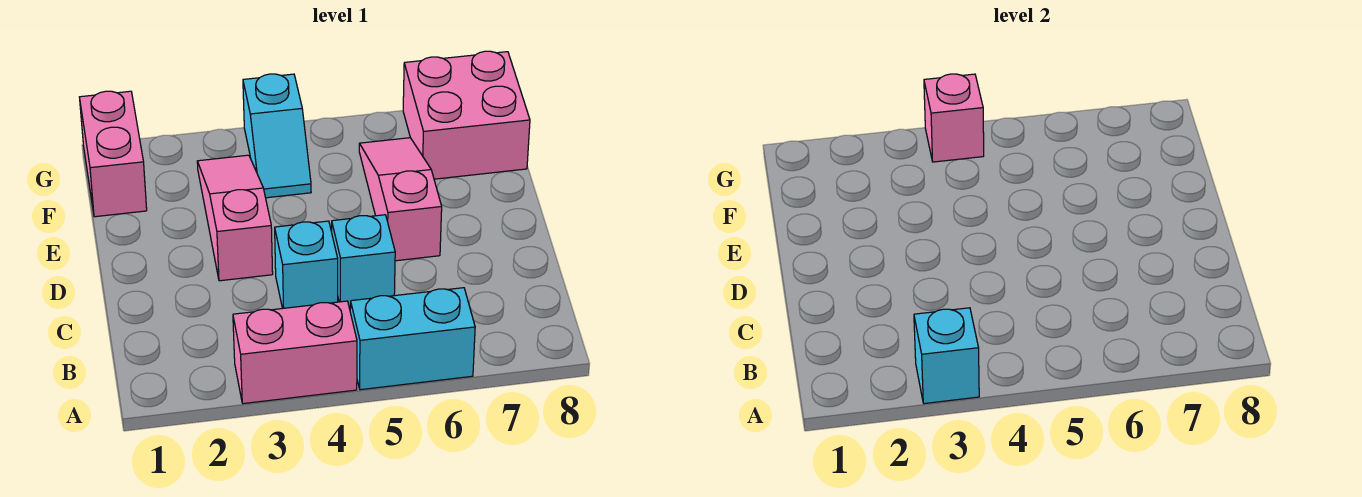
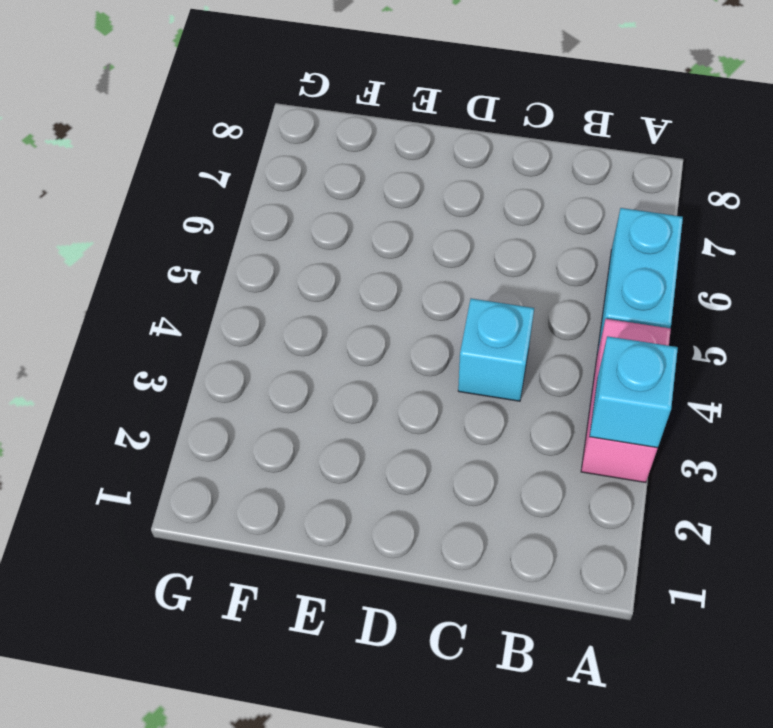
none -> cyan brick C5 level 1
none -> pink slope D3:F3 level 1 top D

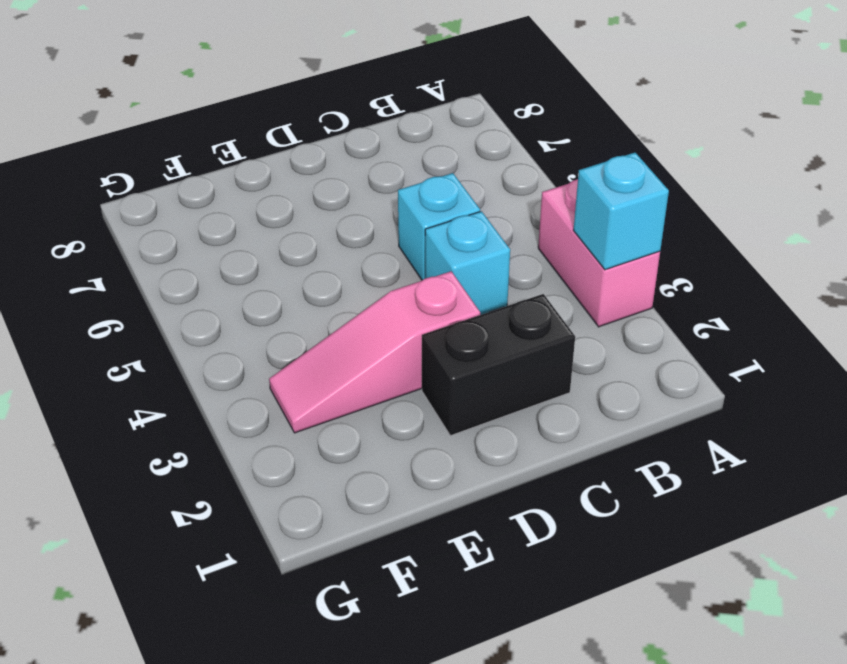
black brick C2:D2 level 1 -> none
none -> cyan brick A5:A6 level 1
none -> pink slope D6:F6 level 1 top D

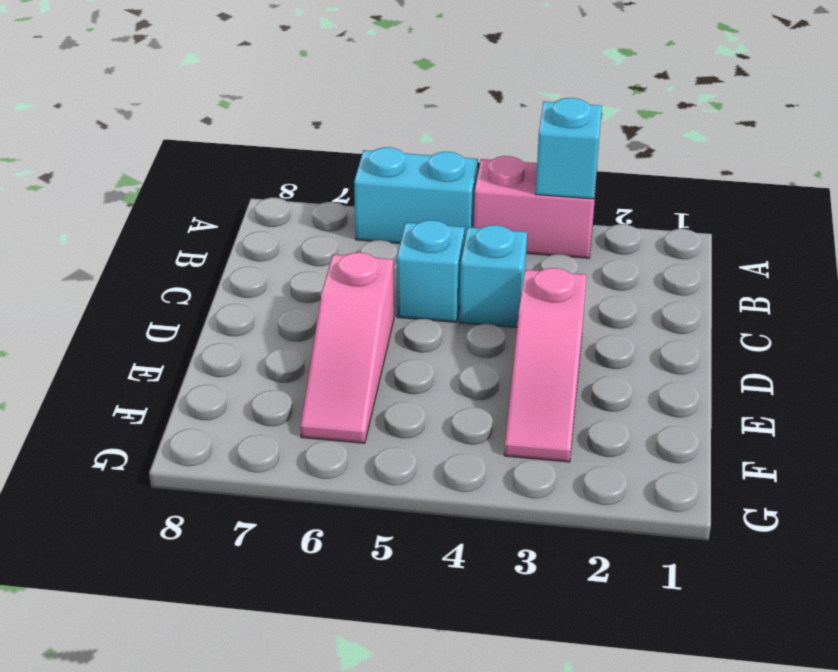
none -> pink brick F1:G1 level 1
none -> cyan slope F4:G4 level 1 top G

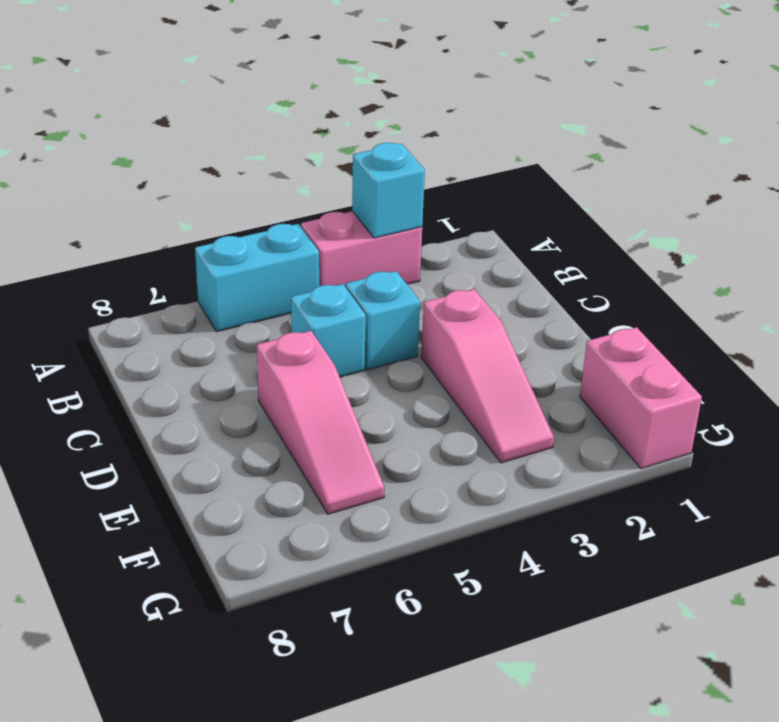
none -> cyan slope F4:G4 level 1 top G
none -> pink brick F7:G8 level 1

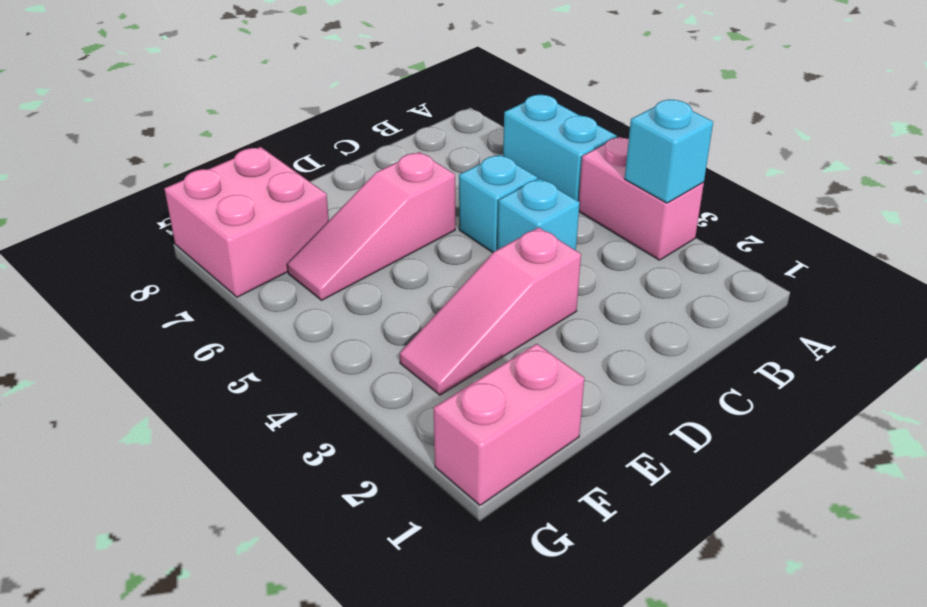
none -> cyan slope F4:G4 level 1 top G
none -> pink brick G4 level 2

